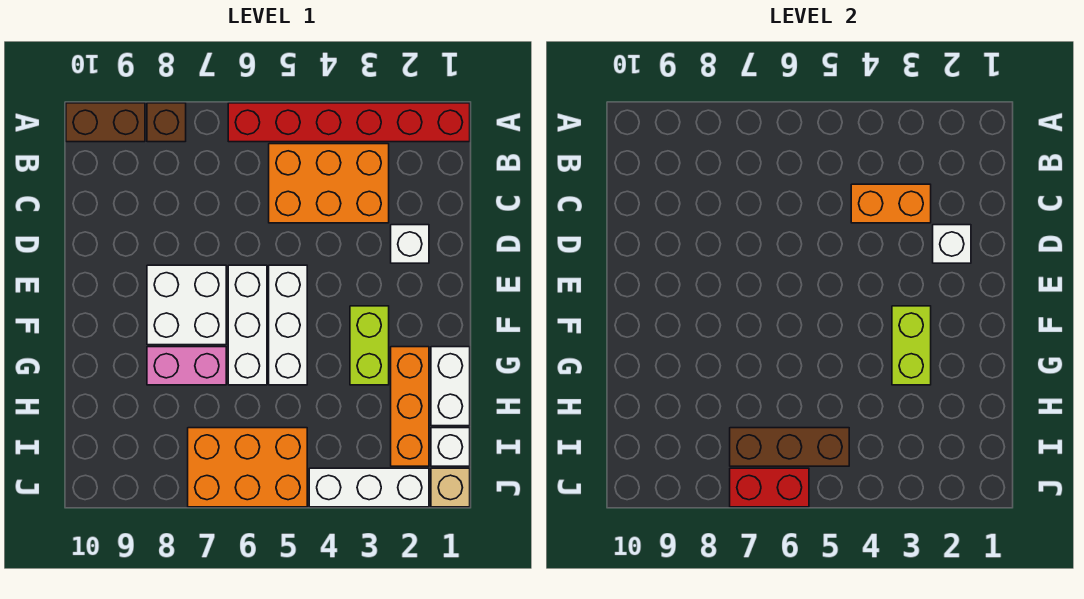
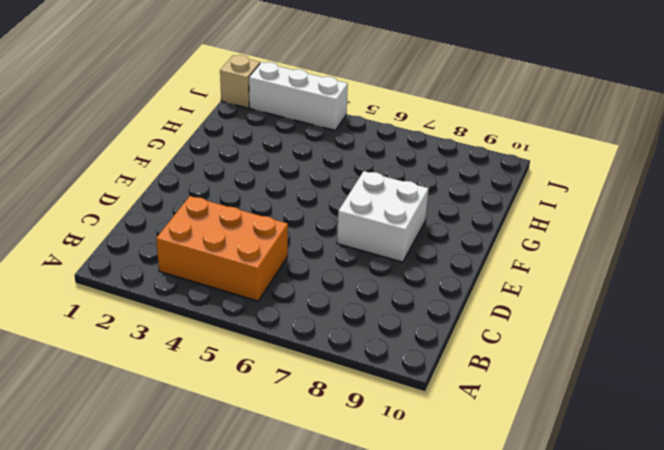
none -> red brick A1:A6 level 1
none -> brown brick A8 level 1
none -> brown brick A9:A10 level 1

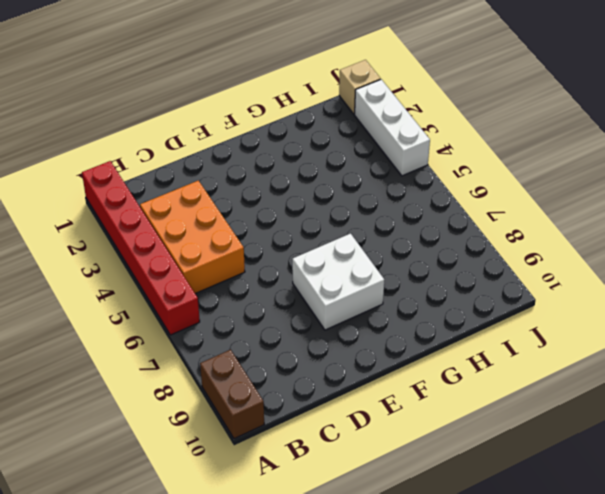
none -> brown brick A8 level 1
none -> white brick D2 level 1
none -> white brick E5:G5 level 1

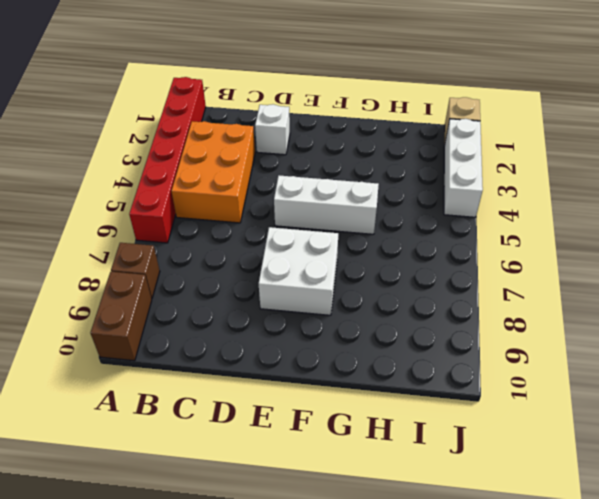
none -> white brick E6:G6 level 1
none -> lime brick F3:G3 level 1
none -> white brick G1:H1 level 1

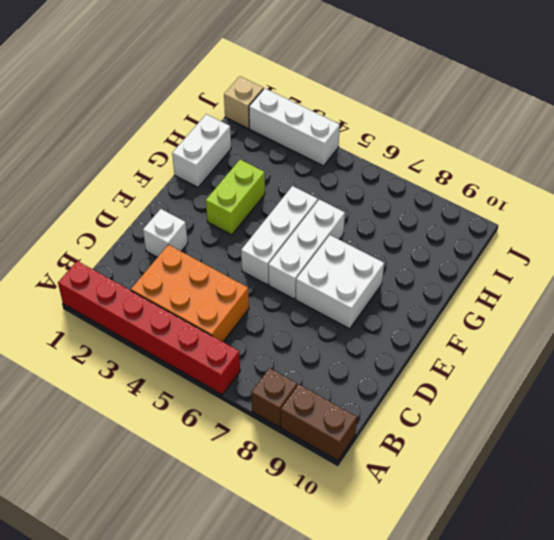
none -> orange brick G2:I2 level 1
none -> pink brick G7:G8 level 1
none -> white brick I1 level 1

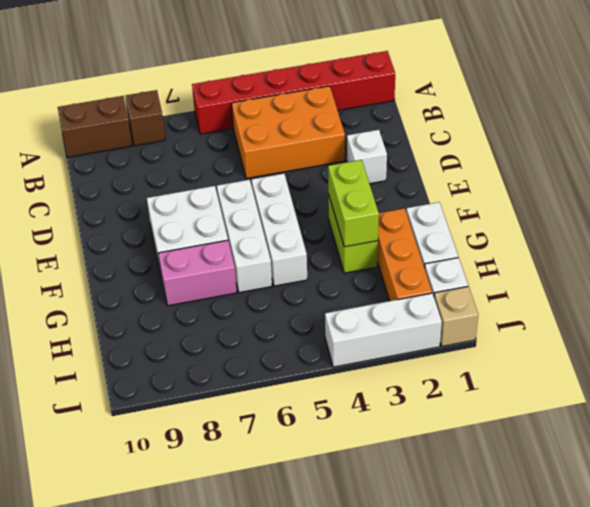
none -> orange brick I5:J7 level 1
none -> orange brick C3:C4 level 2
none -> white brick D2 level 2

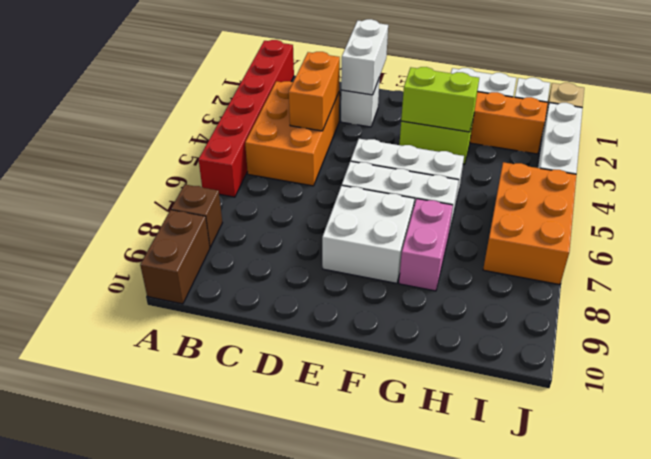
white brick D1:D2 level 2 -> white brick D2 level 2
none -> brown brick I5:I7 level 2
none -> red brick J6:J7 level 2

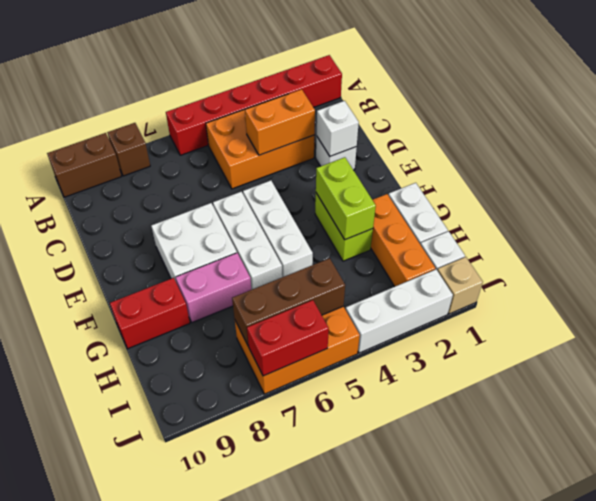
red brick G9:G10 level 1 -> none

